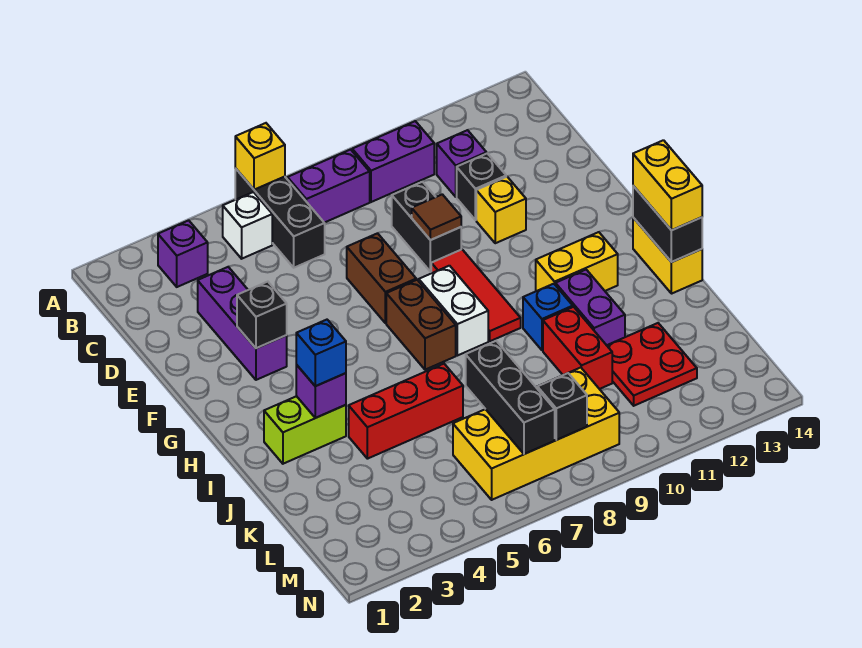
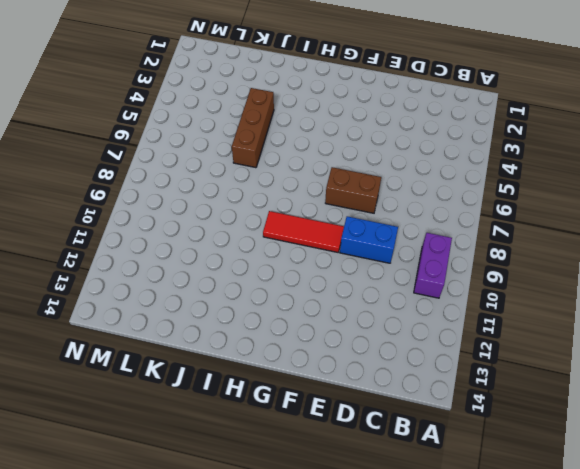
blue brick D9:E9 level 1 -> black brick D9:E9 level 1
brown brick J4:J6 level 1 -> red brick J4:J6 level 1
none -> black brick A6:C6 level 1
none -> purple brick B3 level 1
none -> white brick B5 level 1
none -> purple brick B7:B8 level 1

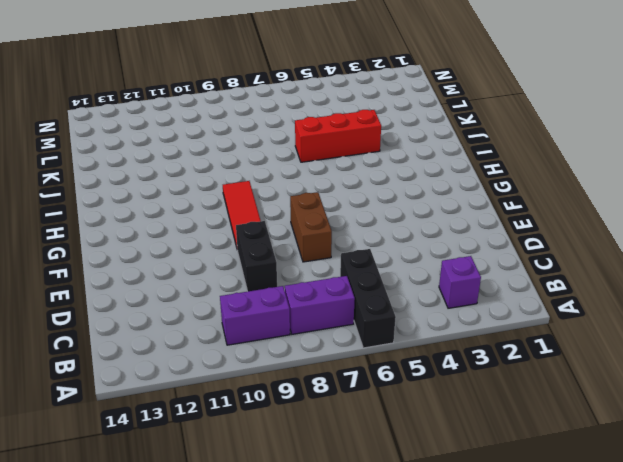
none -> white brick B5 level 1
none -> purple brick C11 level 1
none -> purple brick D3:F3 level 1
none -> black brick D11 level 1

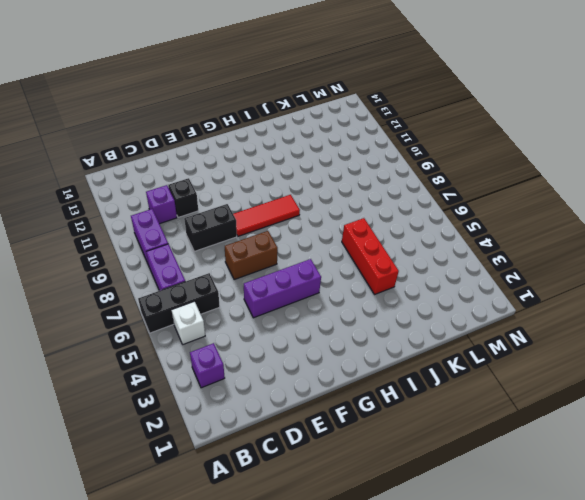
purple brick E5:G5 level 1 -> purple brick D3:F3 level 1
none -> yellow brick E11 level 1
none -> brown brick G7:H7 level 1
none -> white brick G8:H8 level 1
none -> yellow brick H11:H12 level 1

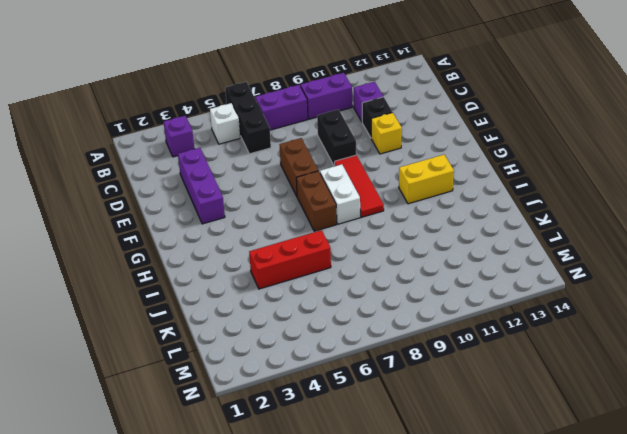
none -> yellow brick H14:I14 level 1
none -> lime brick I2:I3 level 1
none -> blue brick I10 level 1
none -> purple brick I11:J11 level 1

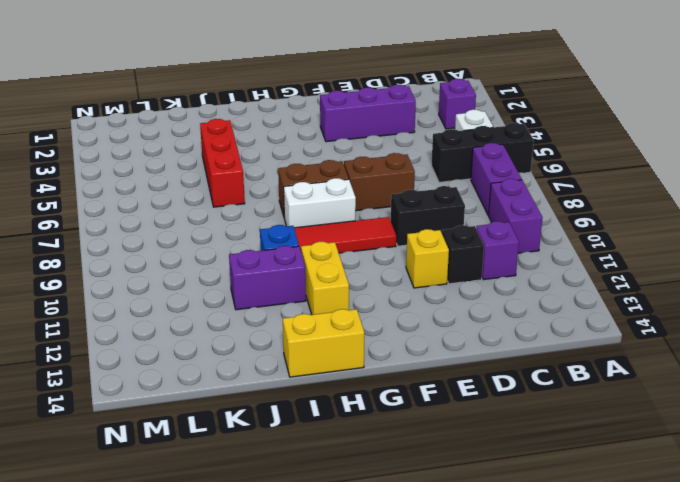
none -> lime brick I2:I3 level 1
none -> red brick J10:K10 level 1
none -> red plate K11:L12 level 1
none -> yellow brick L6:M9 level 1

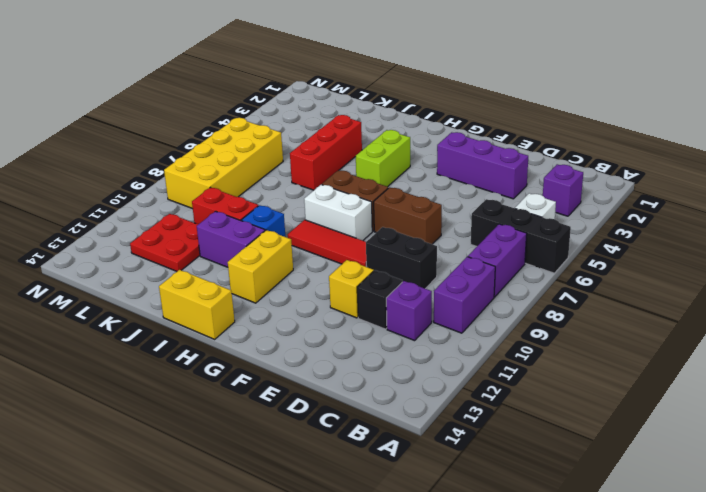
lime brick H4:H5 level 1 -> lime brick I2:I3 level 1
none -> yellow brick A6 level 2
none -> brown tile E9 level 2
none -> black brick F3 level 2
none -> black brick H14:I14 level 2

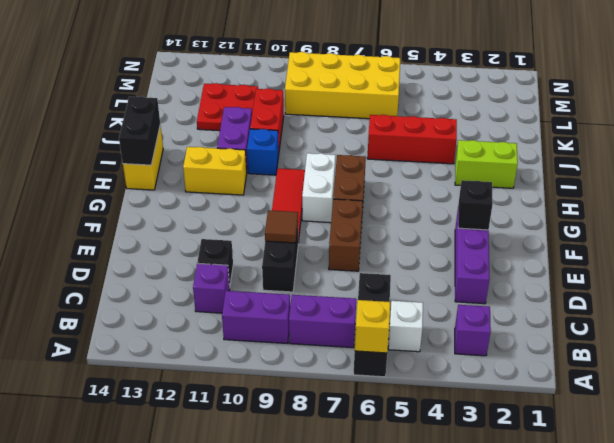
none -> yellow brick E11 level 1
none -> purple brick I3 level 2
none -> black brick K7:M7 level 2
none -> black brick M8 level 2

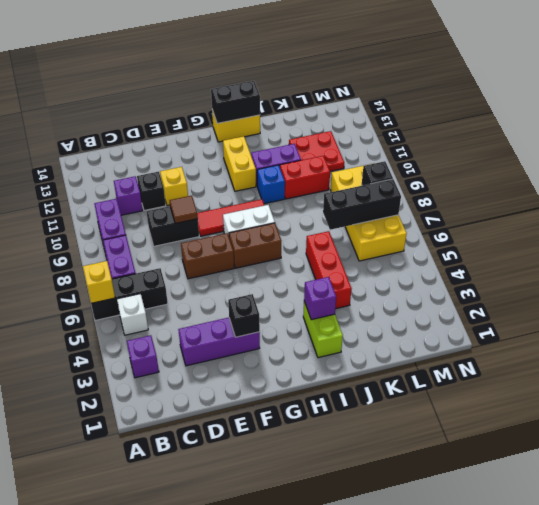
none -> yellow brick H14:I14 level 3
none -> blue brick I3 level 3

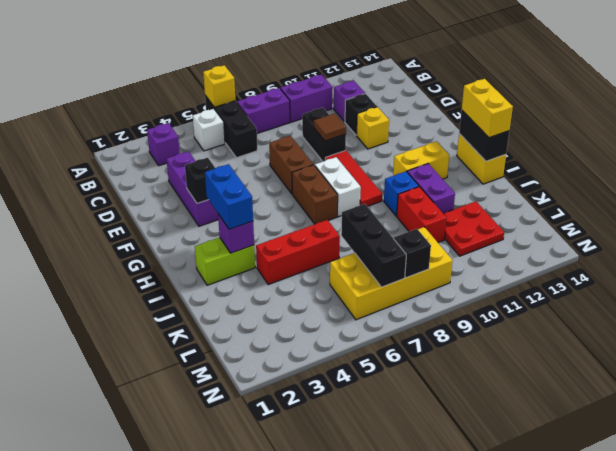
blue brick H3:I3 level 3 -> blue brick I3 level 3

